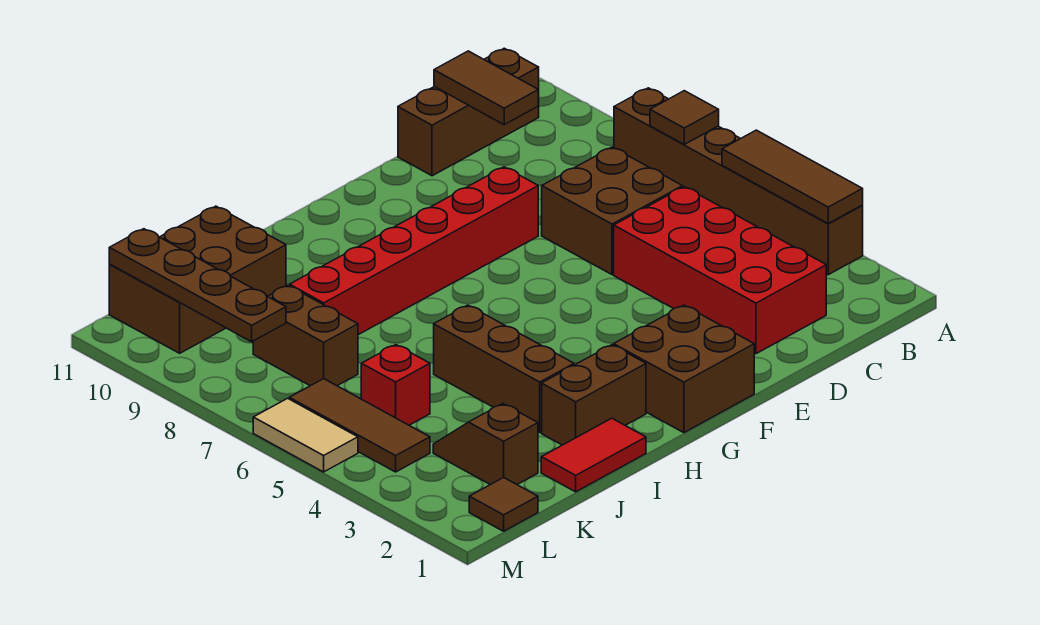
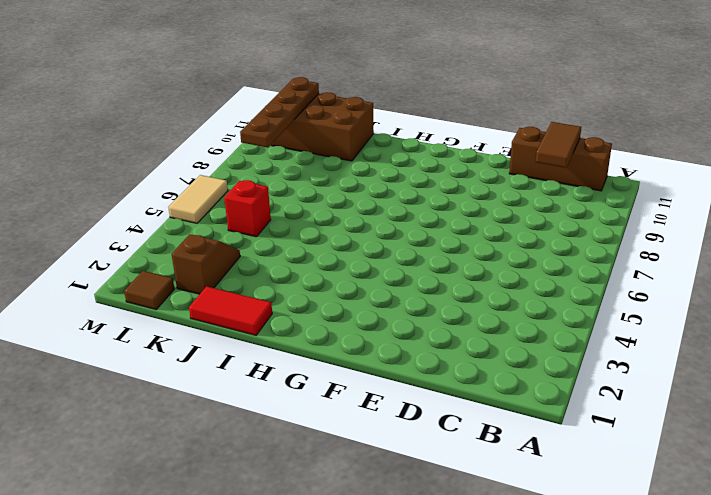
none -> brown brick A3:A8 level 1
none -> red brick C2:D5 level 1
none -> brown brick C6:D7 level 1

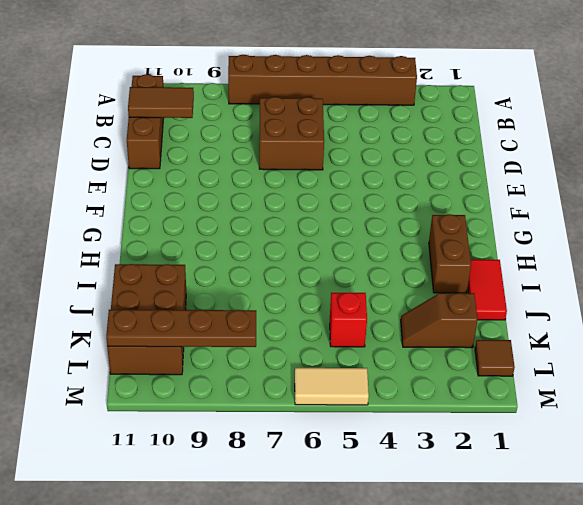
none -> red brick C2:D5 level 1
none -> red brick E8:J8 level 1
none -> brown brick F1:G2 level 1

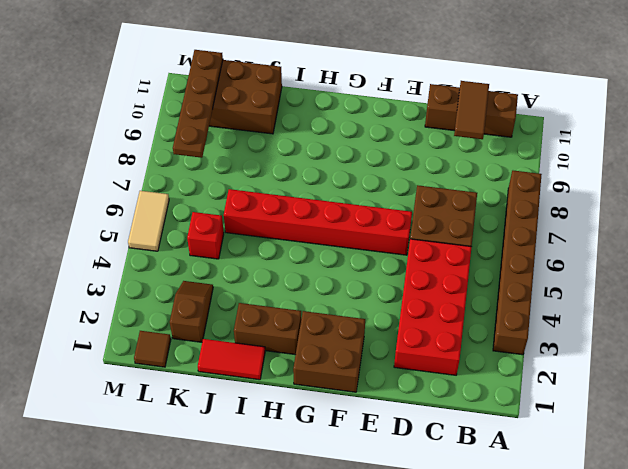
red brick E6:J6 level 1 -> red brick E8:J8 level 1
none -> brown brick I3:I5 level 1
none -> brown brick K7:K8 level 1
none -> brown tile L4:L6 level 1

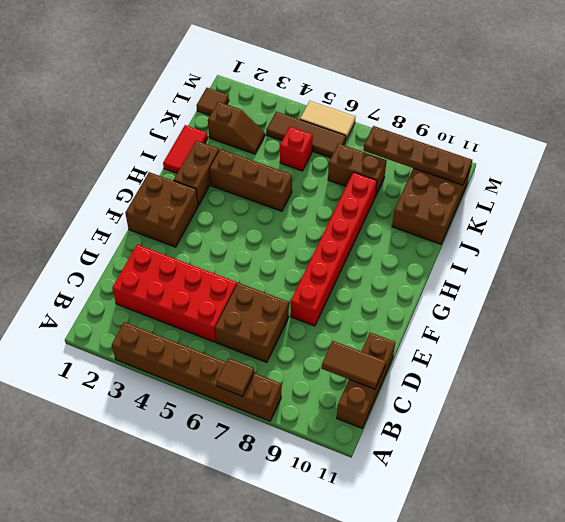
none -> brown tile A3:A5 level 2

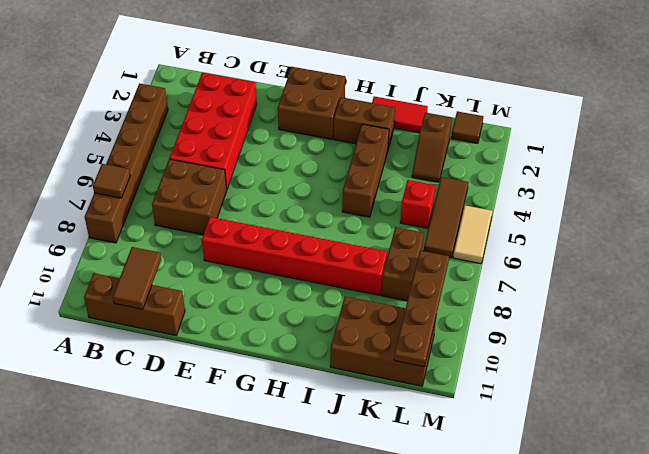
none -> brown tile A3:A5 level 2

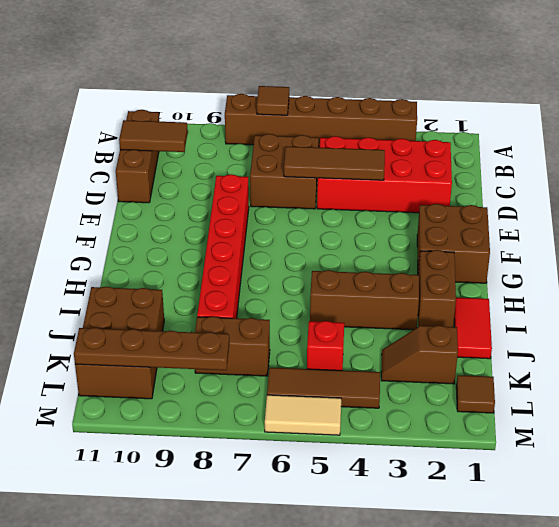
brown tile D4:D6 level 2 -> brown tile A3:A5 level 2

